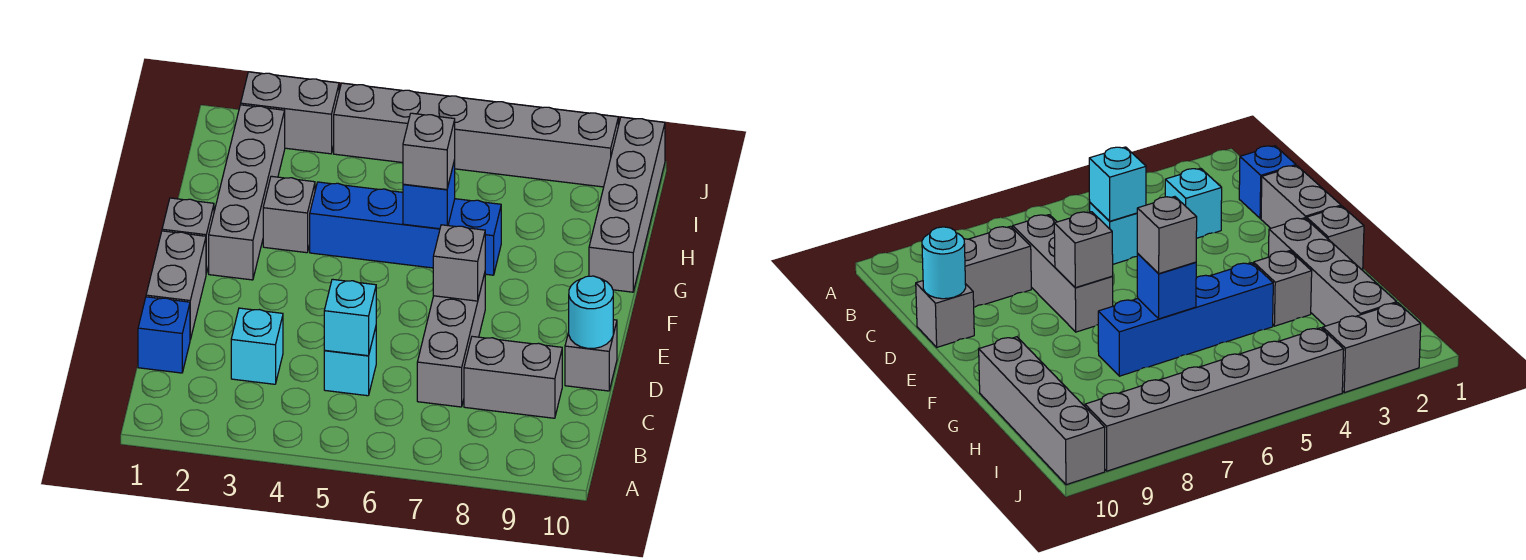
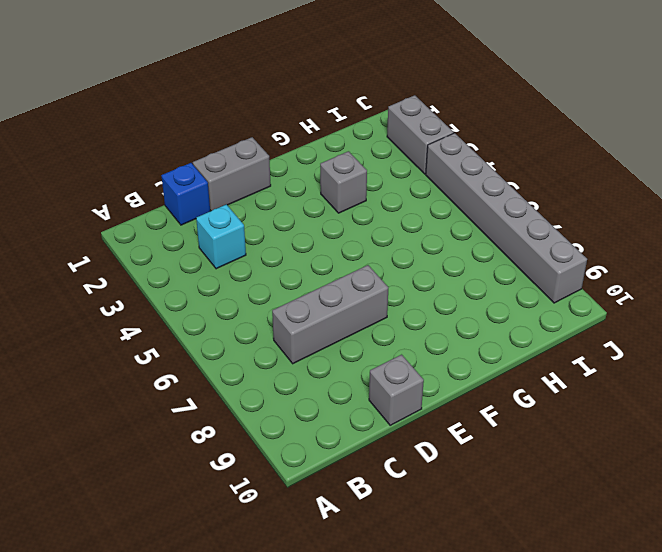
none -> cyan brick C5 level 1
none -> grey brick C8:C9 level 1
none -> grey brick F1 level 1

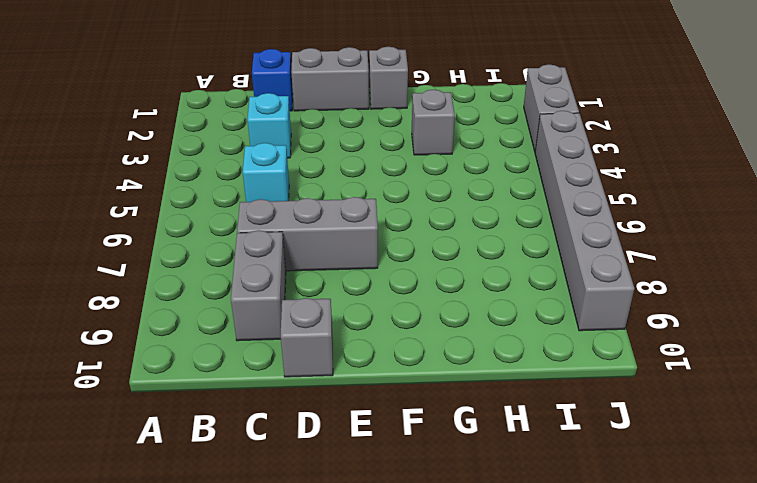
none -> grey brick F2:I2 level 1
none -> blue brick G4:G7 level 1
none -> grey brick G10:J10 level 1

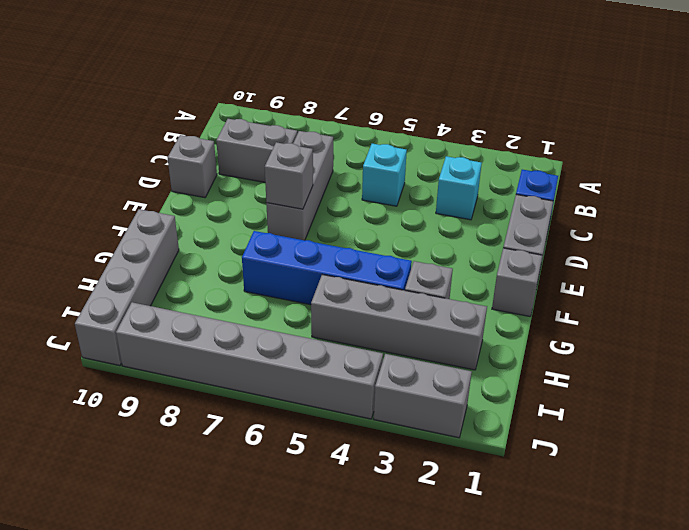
grey brick H2:H5 level 1 -> grey brick F2:I2 level 1
none -> cyan brick C5 level 2
none -> cyan round brick D10 level 2
none -> blue brick G6 level 2

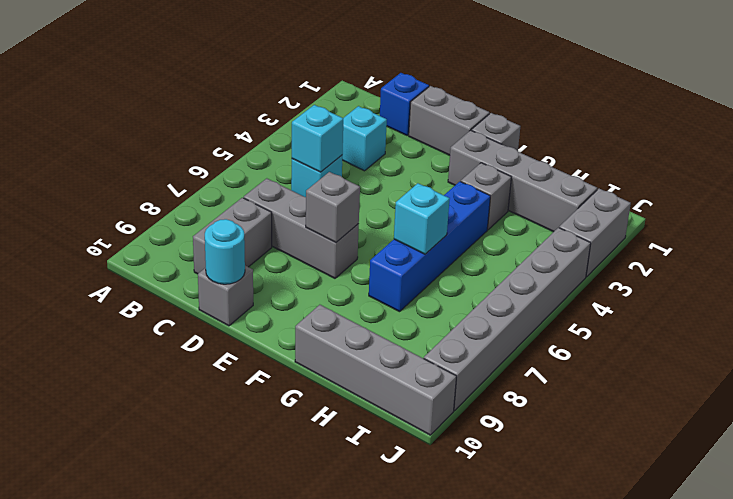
cyan brick G6 level 2 -> blue brick G6 level 2
none -> grey brick G6 level 3

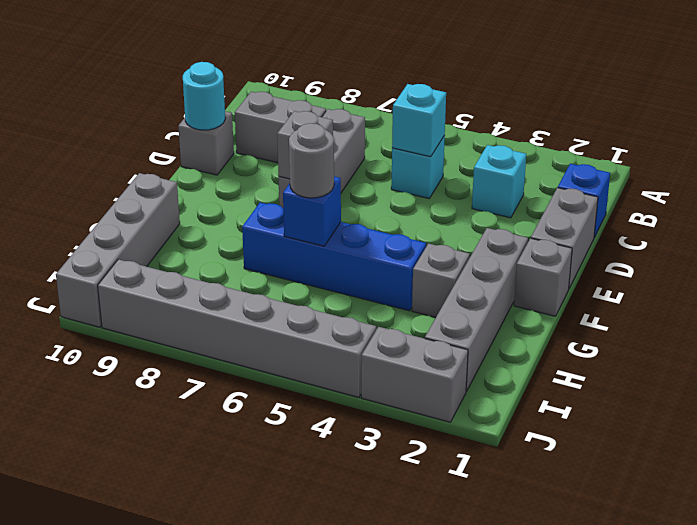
grey round brick G6 level 3 -> grey brick G6 level 3

